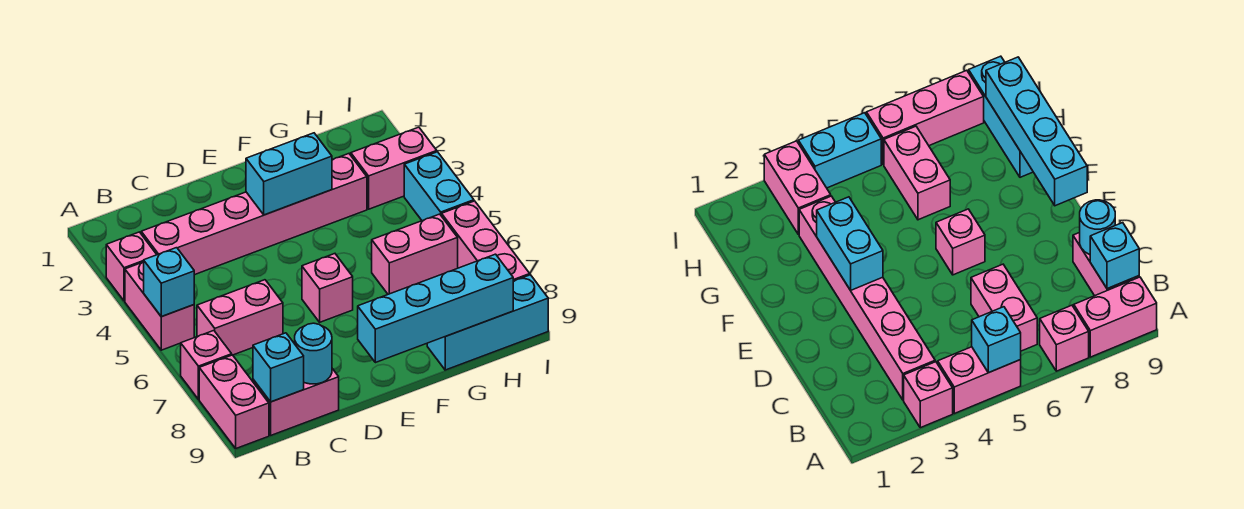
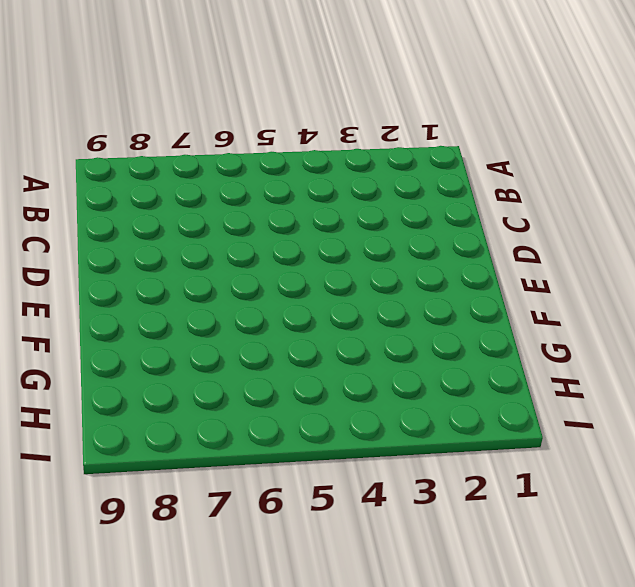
none -> pink brick A3 level 1
none -> pink brick A4:A5 level 1
none -> pink brick A7 level 1

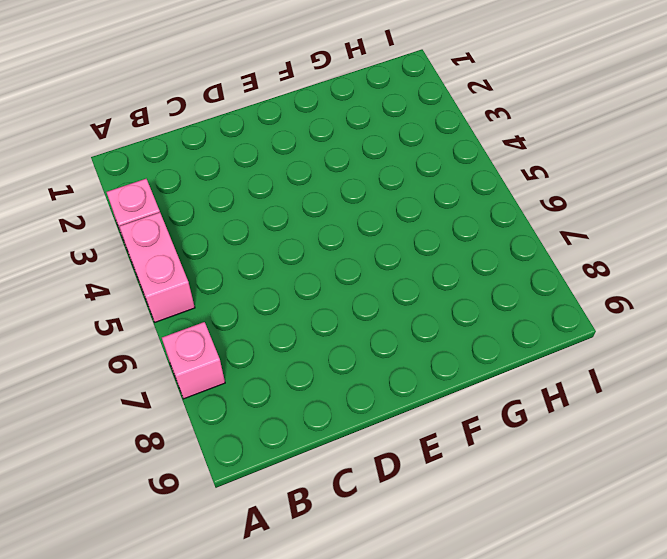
none -> pink brick A8:A9 level 1
none -> pink brick B3:G3 level 1
none -> pink brick B6:C6 level 1

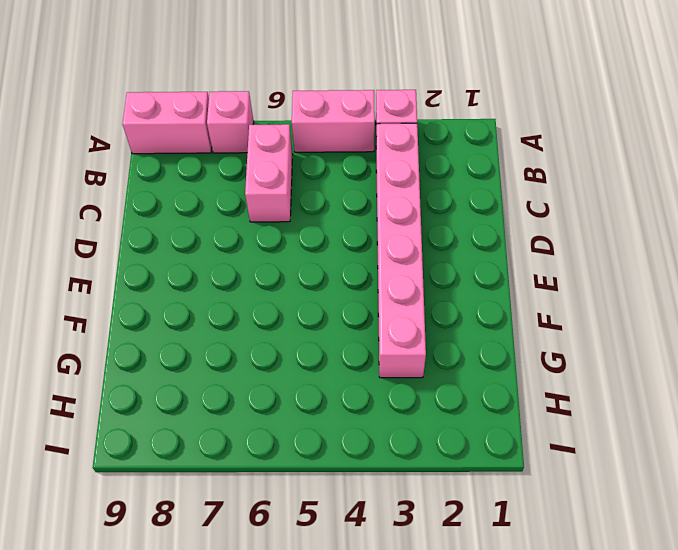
none -> pink brick B9:C9 level 1
none -> pink brick E6 level 1
none -> pink brick G6:H6 level 1

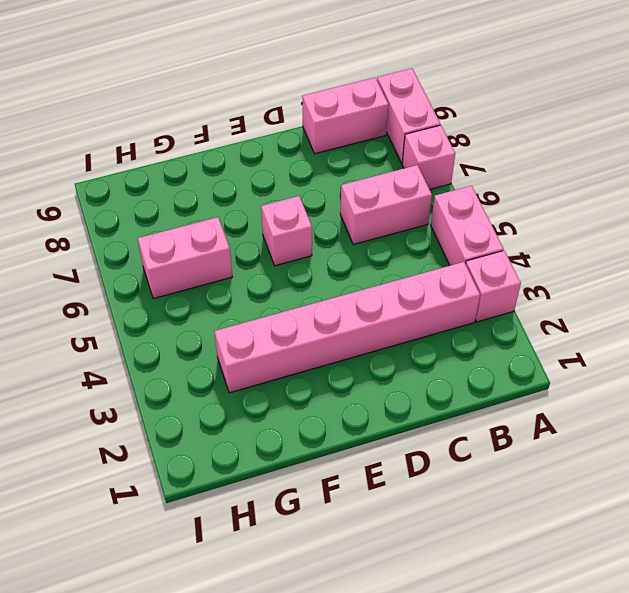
none -> cyan brick G9:I9 level 1
none -> pink brick H3:I3 level 1
none -> cyan brick I4:I5 level 1

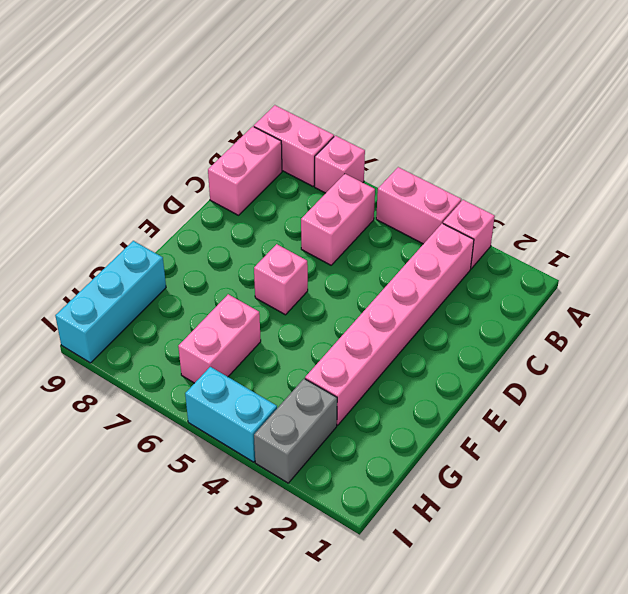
grey brick H3:I3 level 1 -> pink brick H3:I3 level 1
none -> pink brick I6:I8 level 1
none -> cyan brick A5 level 2
none -> cyan brick B9 level 2

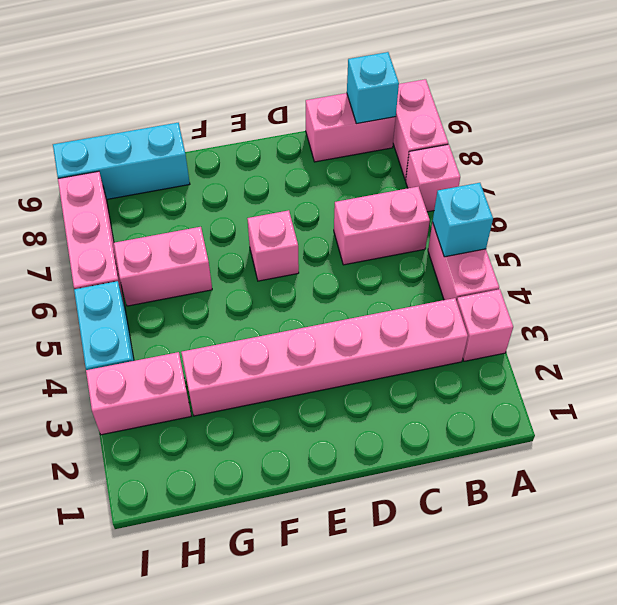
none -> cyan round brick C9 level 2
none -> cyan brick E3:F3 level 2
none -> cyan brick E9:H9 level 2

